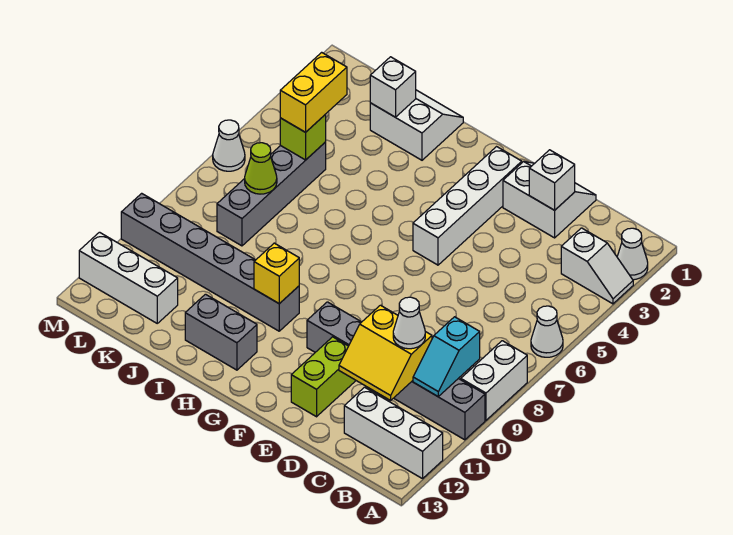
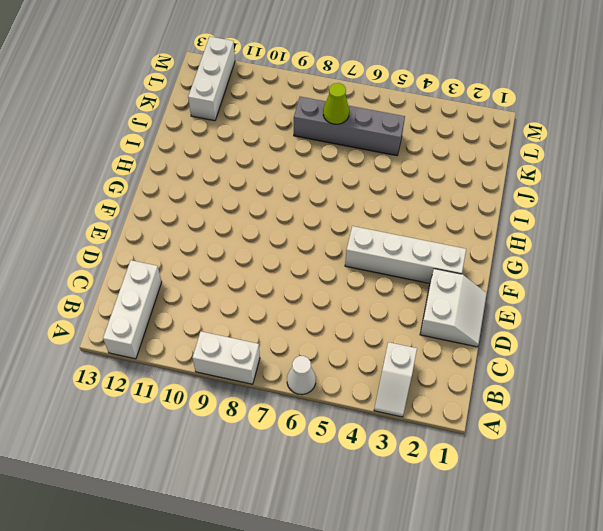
none -> white cone A2 level 1
none -> grey brick A10:F10 level 1
none -> lime brick E11:E12 level 1

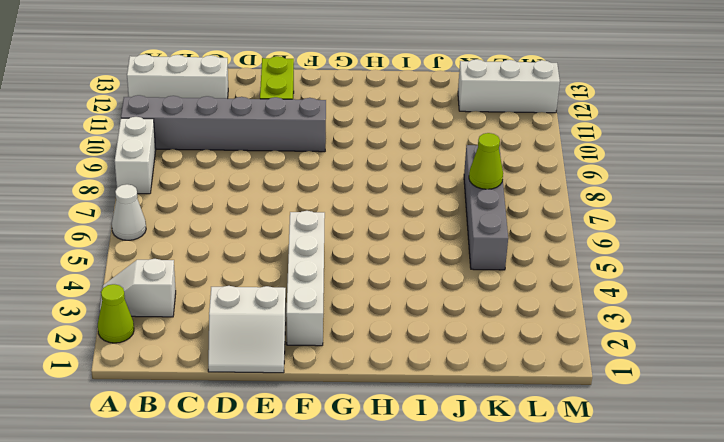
lime cone A2 level 1 -> white cone A2 level 1
none -> grey brick H10:M10 level 1
none -> grey brick H12:I12 level 1
none -> white slope I1:J2 level 1 top 2

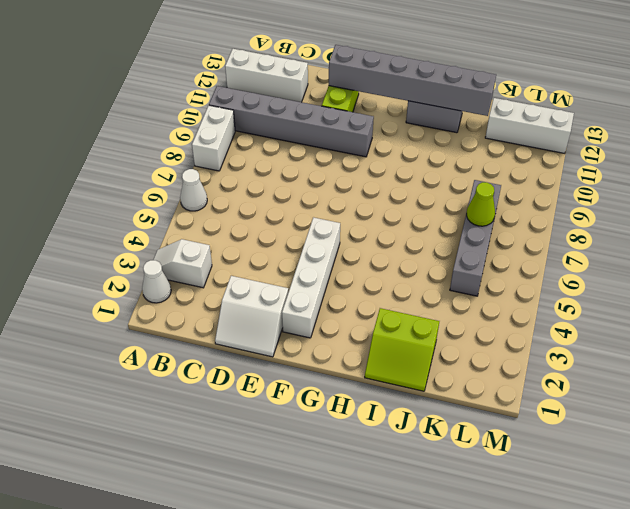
grey brick E12:J12 level 2 -> grey brick H10:M10 level 1
lime slope I1:J2 level 1 top 2 -> white slope I1:J2 level 1 top 2
none -> white cone M6 level 1
none -> cyan slope B9:B10 level 2 top 9
none -> yellow slope C10:D11 level 2 top 10

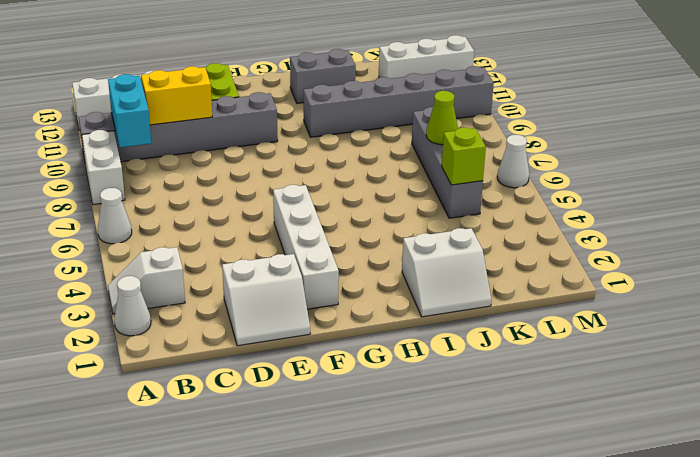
cyan brick B9:B10 level 2 -> cyan slope B9:B10 level 2 top 9
none -> white brick D2 level 2
none -> yellow brick H10 level 2
none -> white brick J2 level 2

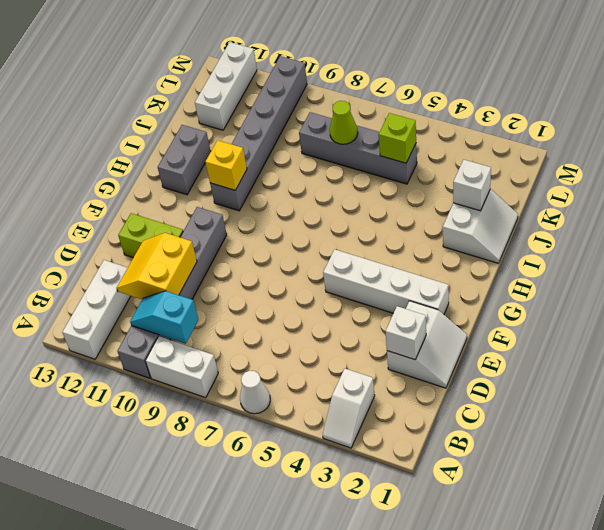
none -> white cone A2 level 1
none -> white cone M6 level 1
none -> white cone C10 level 3

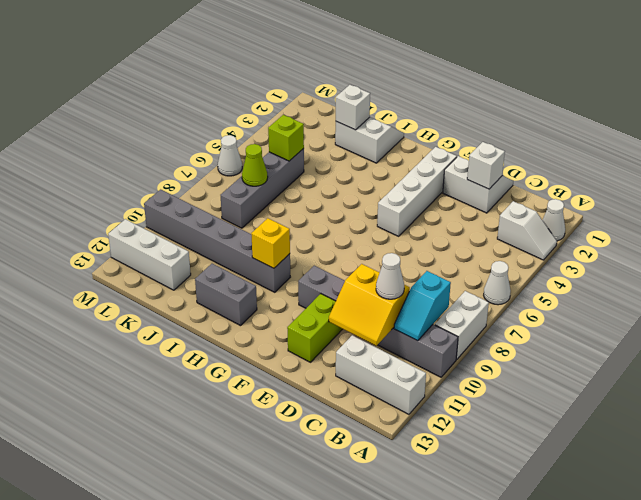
none -> yellow brick K4:K5 level 3

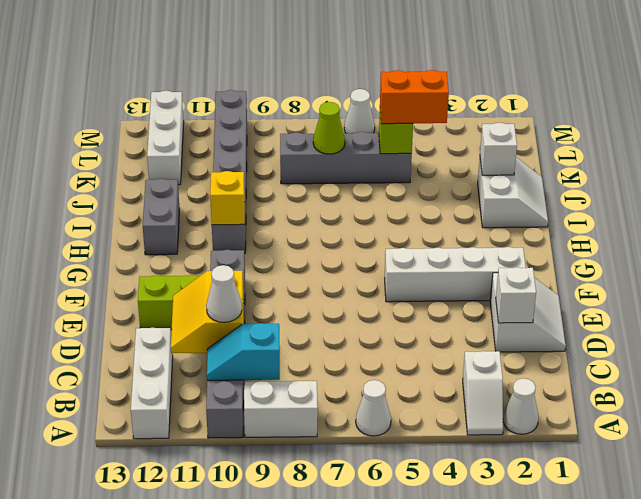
orange brick K4:K5 level 3 -> yellow brick K4:K5 level 3

